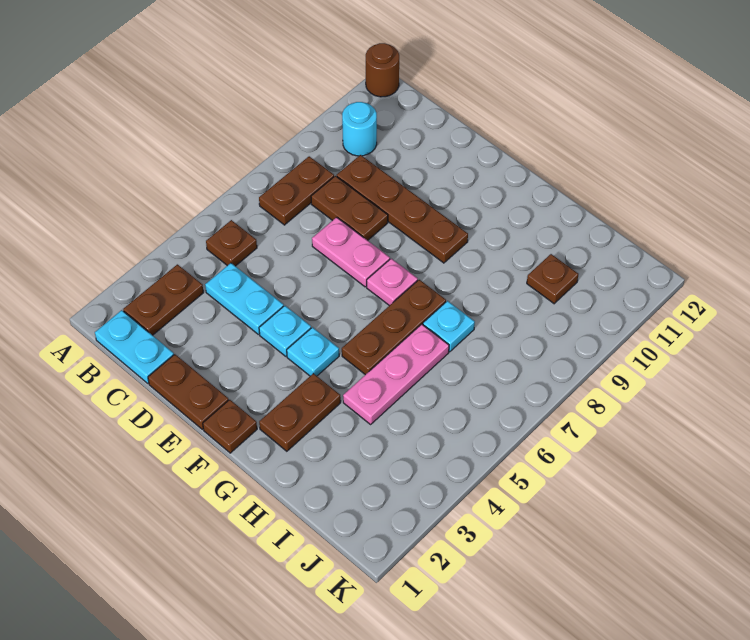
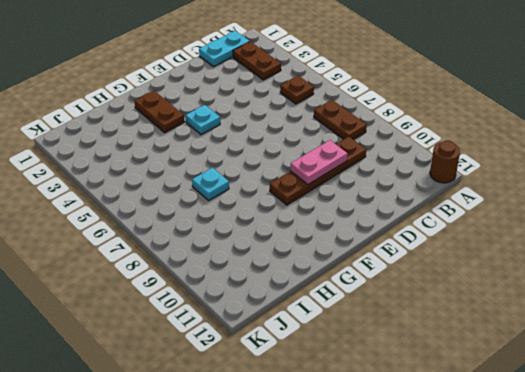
pink plate D9:E9 level 2 -> pink plate D7:E7 level 1
none -> cyan round brick B10 level 1
none -> cyan plate C4:D4 level 1
none -> brown plate C8:D8 level 1

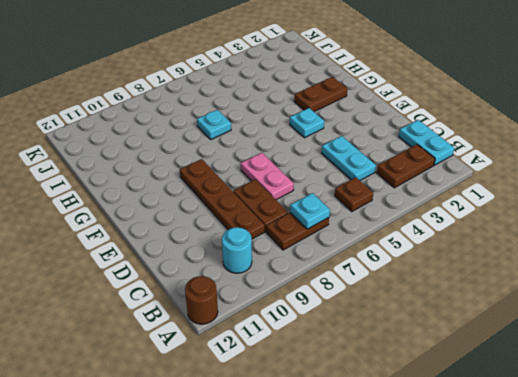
cyan plate B7 level 2 -> cyan plate E4 level 1
none -> brown plate D1:E1 level 1
none -> brown plate F1 level 1
none -> pink plate F7 level 1

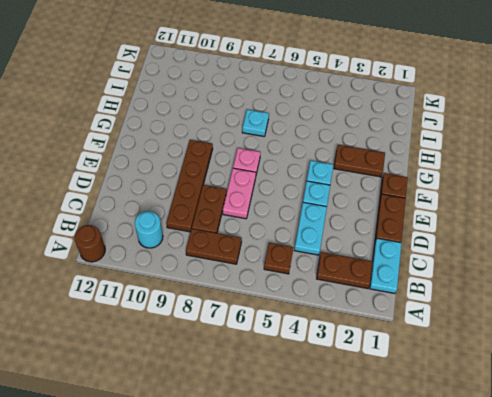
none -> brown plate G5:G7 level 1
none -> pink plate H4:H6 level 1
none -> brown plate I10 level 1

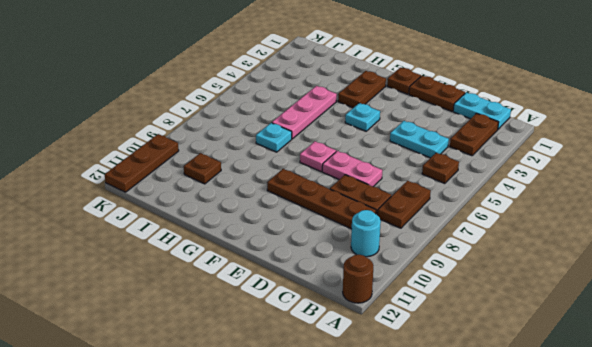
brown plate K10:K12 level 1 -> brown plate G5:G7 level 1
none -> cyan plate E4 level 1

